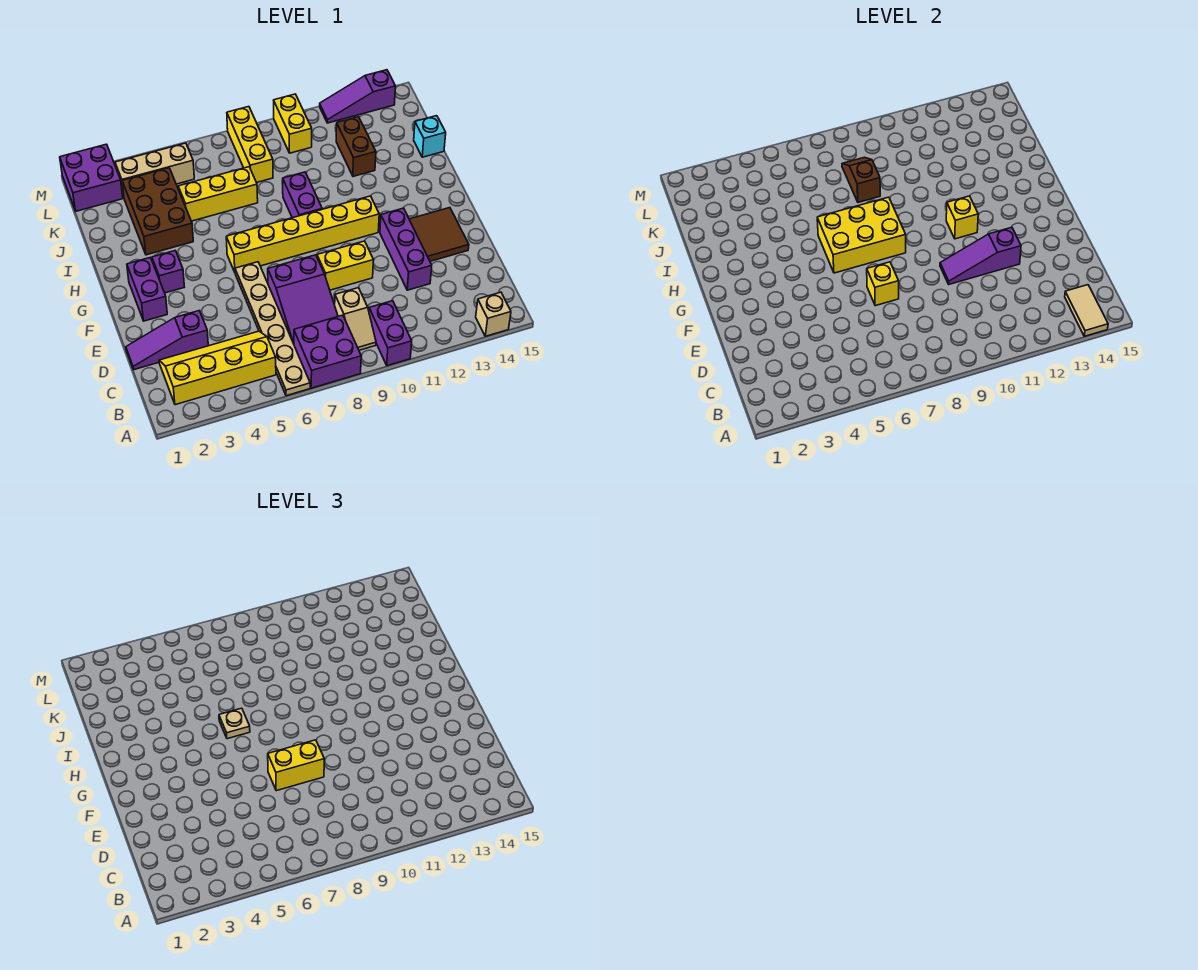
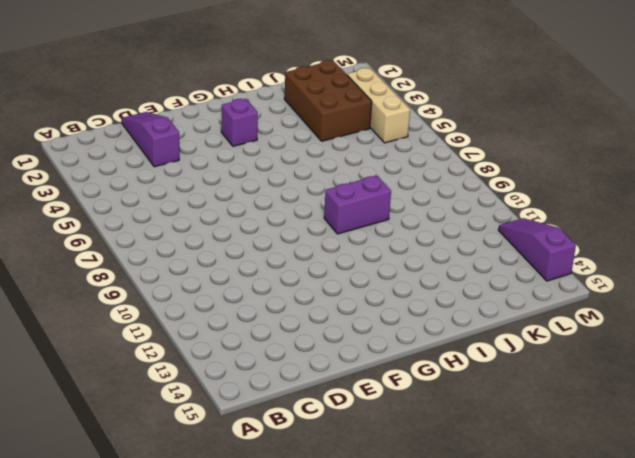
brown brick J2:K4 level 1 -> brown brick I3:K4 level 1
none -> tan plate A6:F6 level 1
none -> purple brick A7:B8 level 1
none -> purple brick A10:B10 level 1
none -> tan brick A14 level 1

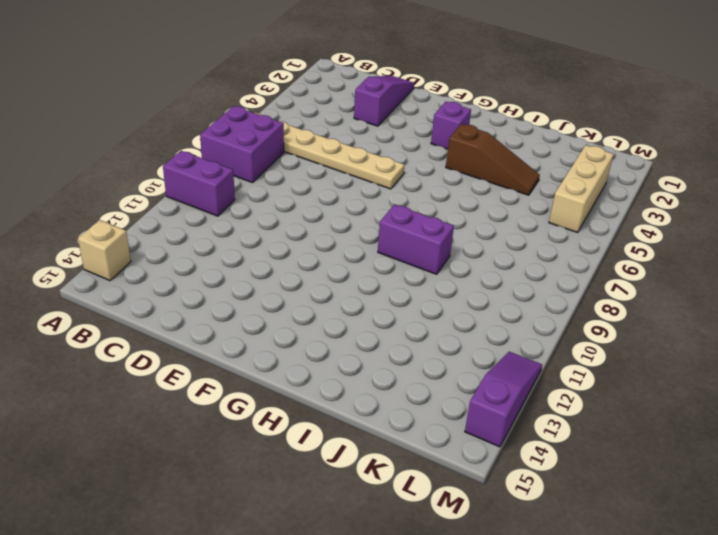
brown slope H4:J4 level 1 top H -> brown brick I3:K4 level 1
none -> yellow slope B2:C5 level 1 top B
none -> tan slope B9:C9 level 1 top C
none -> purple slope C7:E8 level 1 top E
none -> purple brick D12:F12 level 1

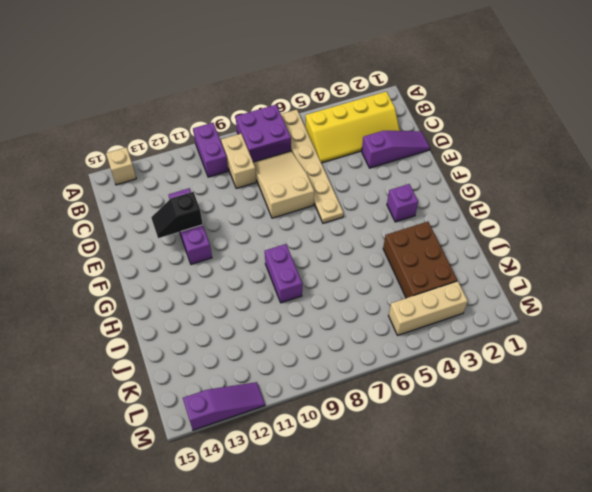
tan brick B9:C9 level 1 -> tan slope B9:C9 level 1 top C
tan slope C7:E8 level 1 top E -> purple slope C7:E8 level 1 top E
black slope E12:E13 level 2 top 12 -> purple slope E10:E12 level 2 top 12
none -> yellow brick E9:E10 level 1
none -> brown tile E13:F14 level 1
none -> purple brick F2:G2 level 1
none -> yellow brick G6:G11 level 1

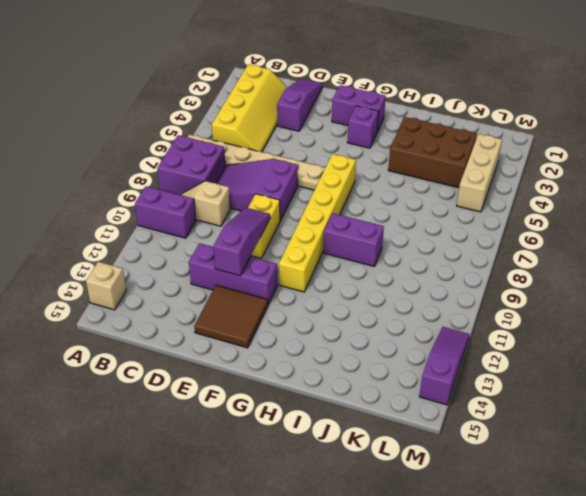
none -> yellow brick J5:J7 level 1
none -> brown brick J12:K12 level 1
none -> cyan brick J15 level 1
none -> yellow brick K8:M8 level 1

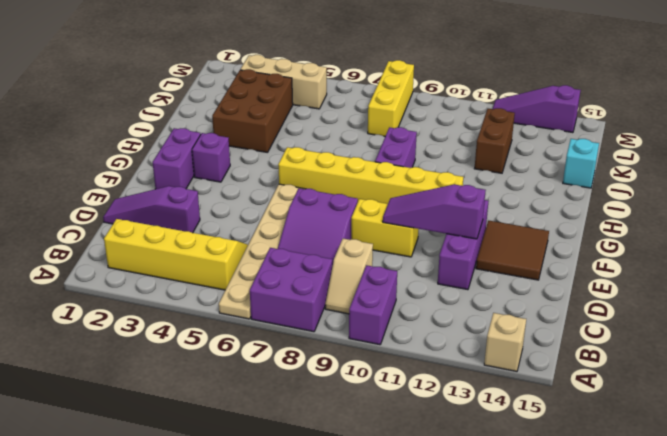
none -> yellow brick J5:J7 level 1
none -> purple brick L1:M2 level 1
none -> yellow brick L10:M10 level 1
none -> tan tile A14:B14 level 2

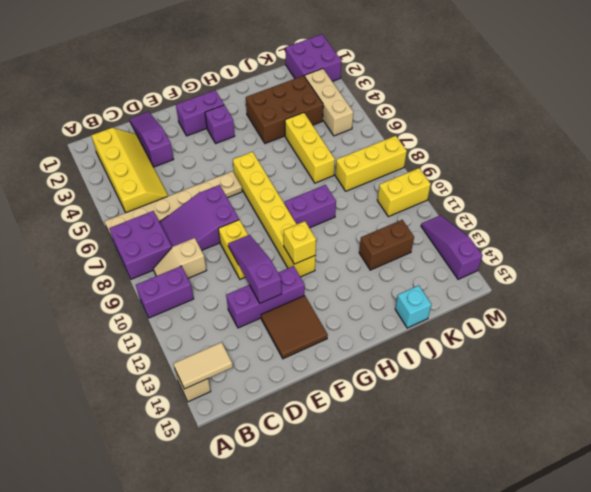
none -> yellow brick E7 level 2
none -> yellow brick G6:H8 level 2
none -> brown slope J8:K8 level 2 top J
none -> yellow brick E7:E8 level 3

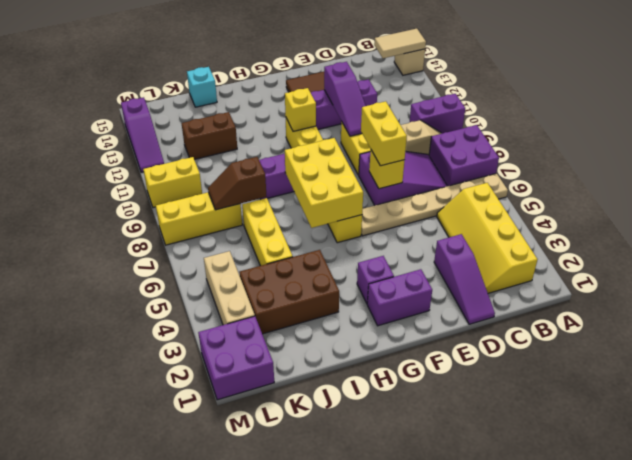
none -> tan plate H6 level 3

